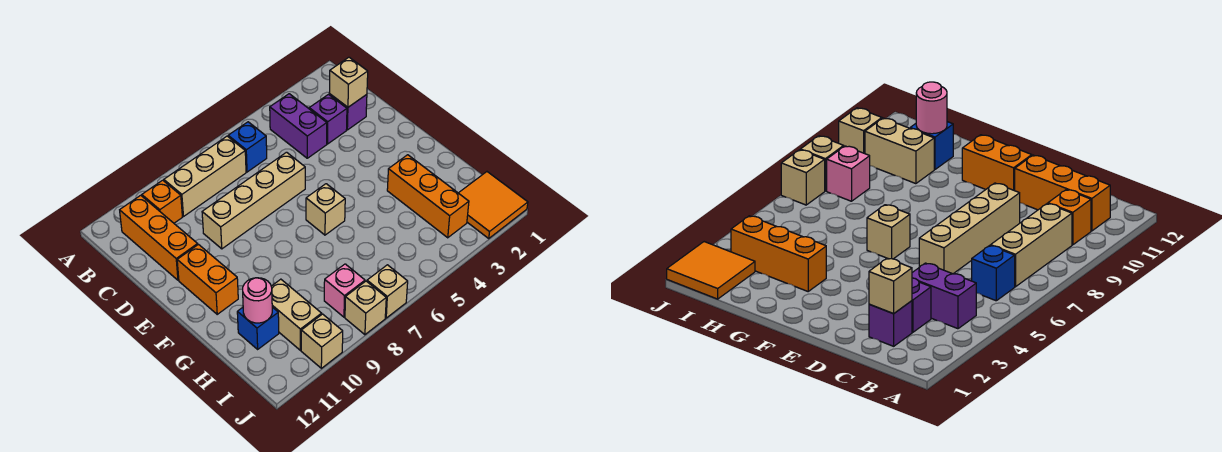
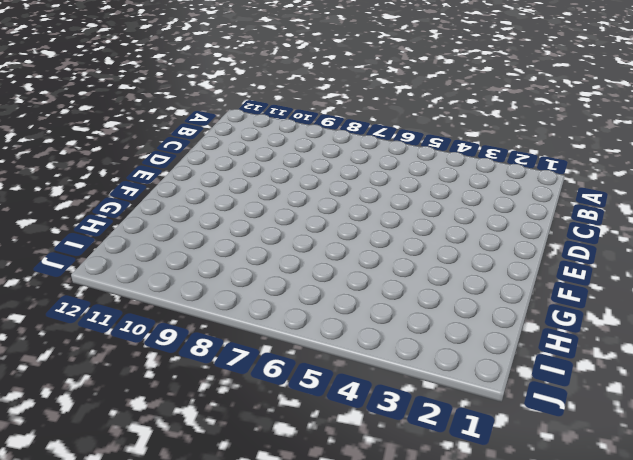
none -> purple brick B4:C4 level 1
none -> blue brick B6 level 1
none -> tan brick B7:B9 level 1

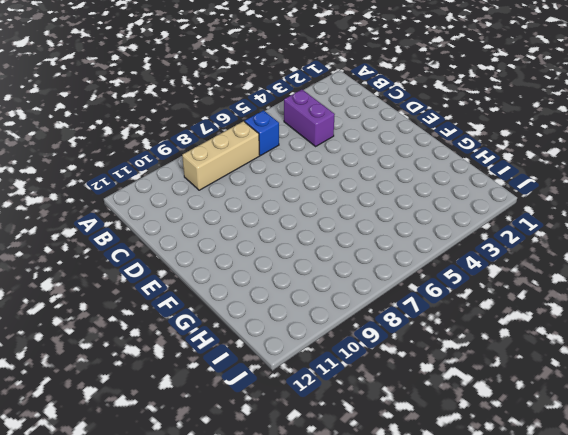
none -> orange brick B10 level 1
none -> orange brick B11:D11 level 1
none -> purple brick C2 level 1

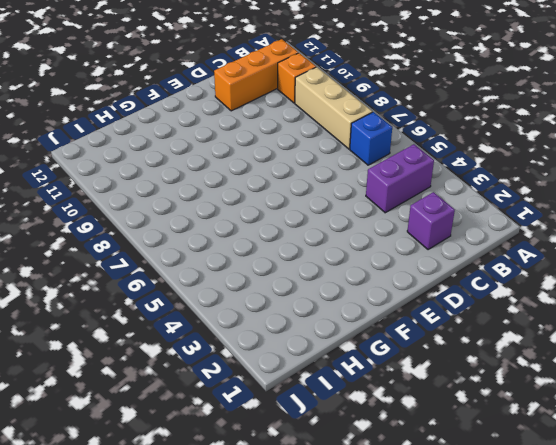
none -> purple brick C3 level 1
none -> tan brick D6:D9 level 1
none -> orange brick E11:F11 level 1

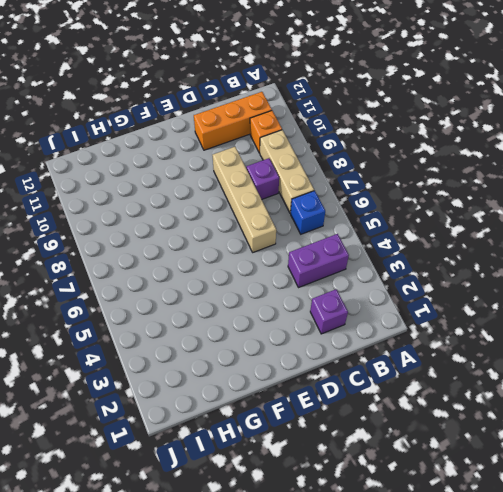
purple brick C8 level 1 -> purple brick C3 level 1
none -> orange brick E11:F11 level 1
none -> tan brick F6 level 1
none -> orange brick G3:I3 level 1

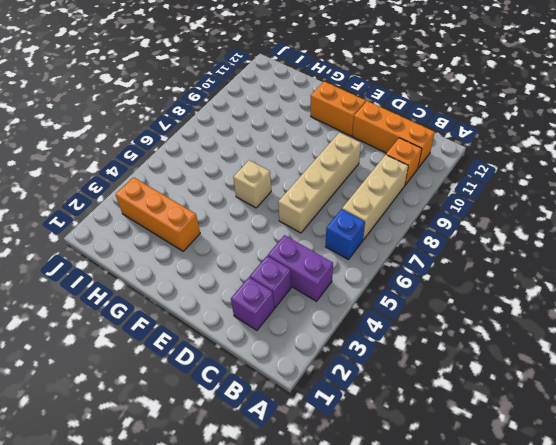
none -> tan brick H10:I10 level 1
none -> blue brick H11 level 1
none -> orange tile I1:J2 level 1

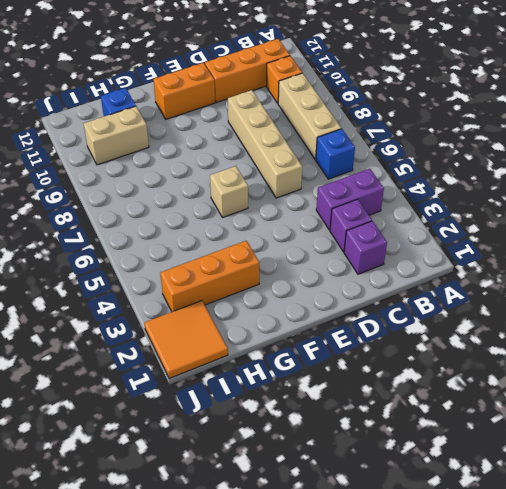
none -> pink brick I8 level 1
none -> tan brick J7 level 1
none -> tan brick J8 level 1

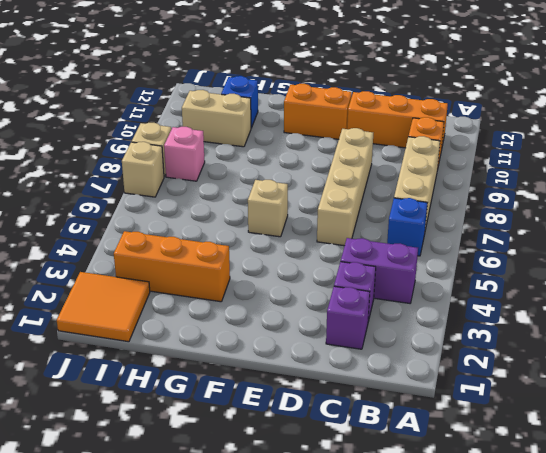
none -> tan brick J10 level 1
none -> tan brick C2 level 2
none -> pink round brick H11 level 2

